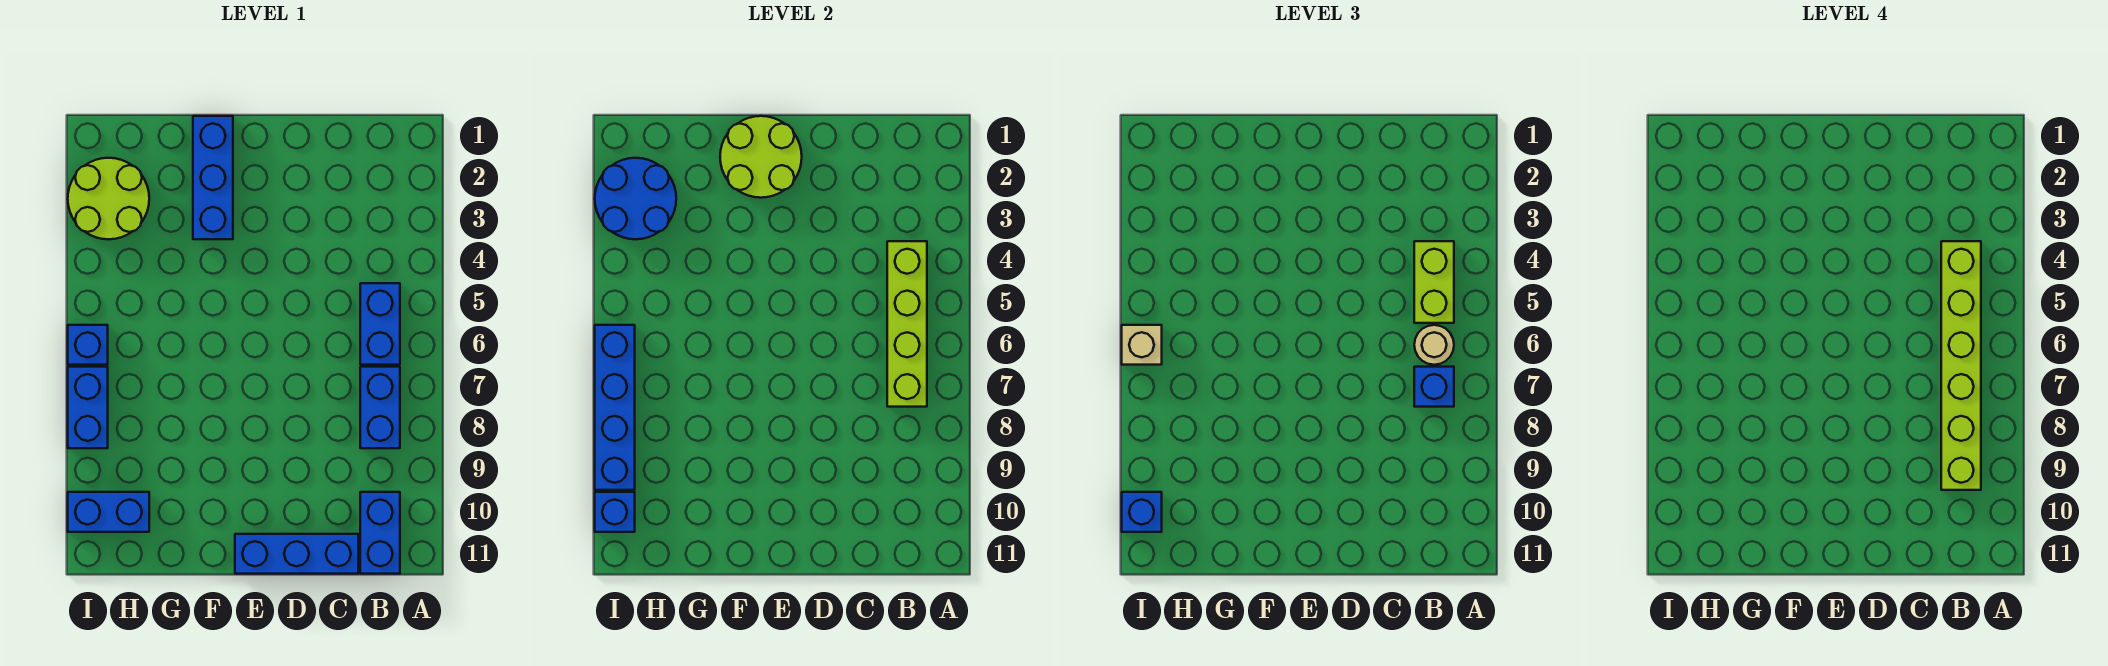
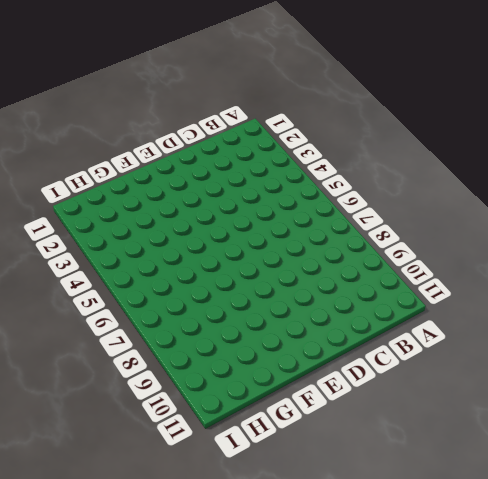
none -> blue brick B5:B6 level 1
none -> blue brick B7:B8 level 1
none -> blue brick B10:B11 level 1

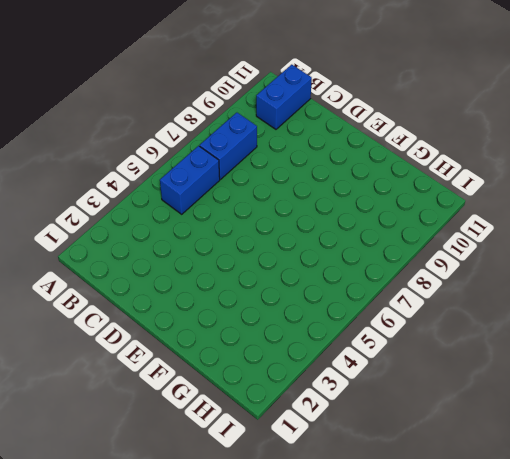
none -> blue brick C11:E11 level 1
none -> blue brick F1:F3 level 1
none -> lime round brick H2:I3 level 1

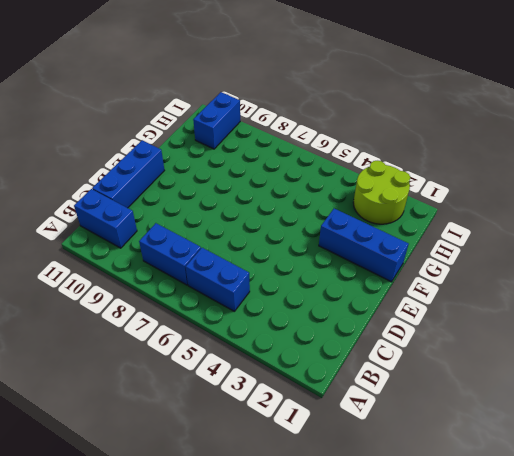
none -> blue brick I6 level 1
none -> blue brick I7:I8 level 1
none -> lime brick B4:B7 level 2

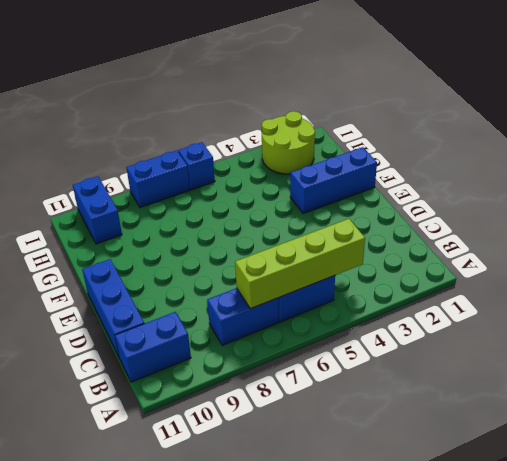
none -> lime round brick E1:F2 level 2
none -> blue round brick H2:I3 level 2
none -> blue brick I6:I9 level 2

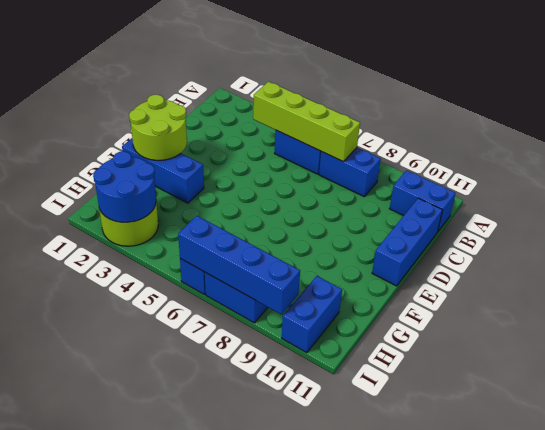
none -> blue brick I10 level 2
none -> lime brick B4:B5 level 3
none -> tan round brick B6 level 3

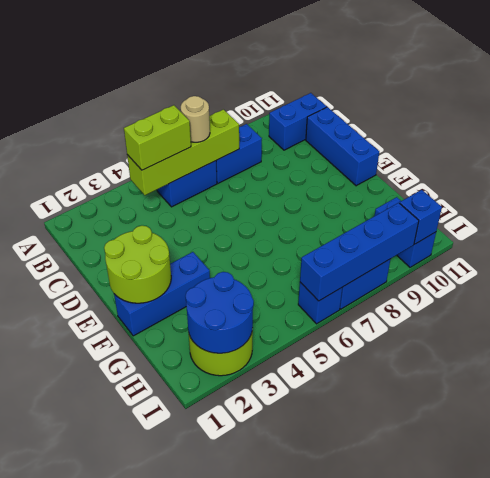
none -> blue brick B7 level 3
none -> tan brick I6 level 3
none -> blue brick I10 level 3

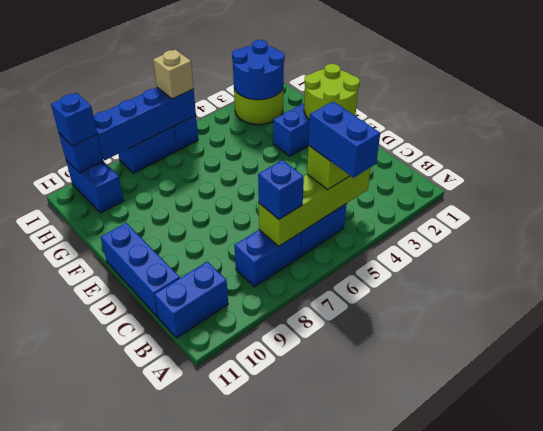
blue brick A5:B5 level 4 -> lime brick B4:B9 level 4
none -> tan round brick B6 level 3

